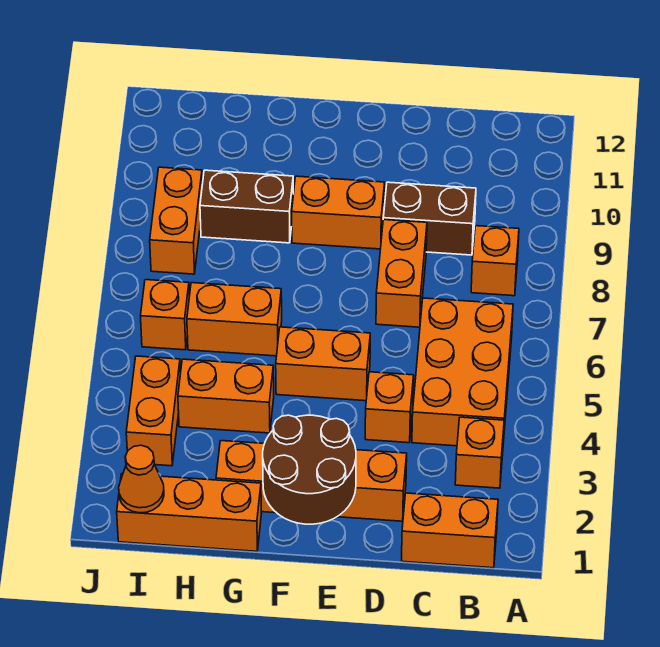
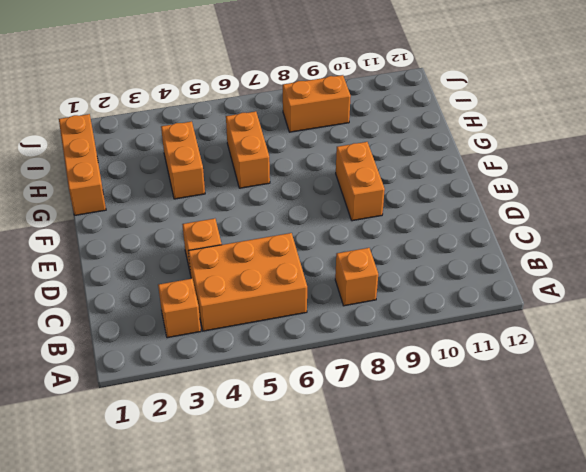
none -> orange brick B1:C1 level 1
none -> brown brick C9:D9 level 1
none -> orange brick D2:G2 level 1

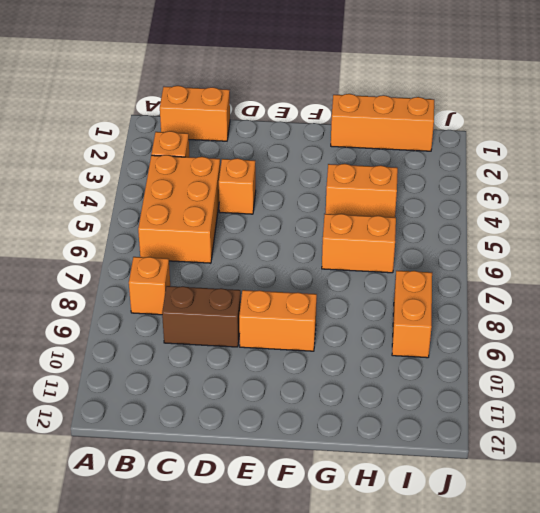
none -> orange brick D2:G2 level 1
none -> orange brick D7:D8 level 1
none -> orange brick E5:F5 level 1

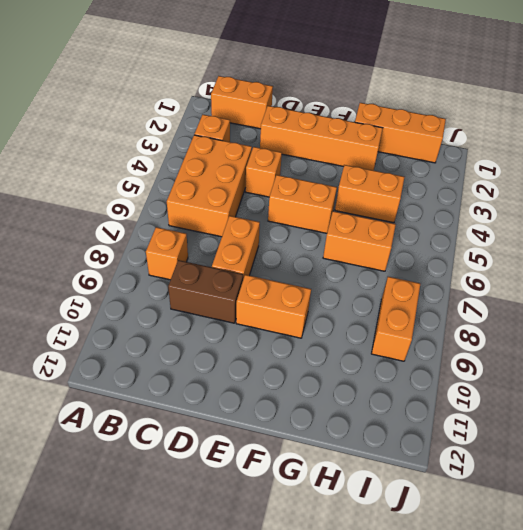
none -> brown brick G9:H9 level 1
none -> orange brick I3:I4 level 1
none -> orange brick I6 level 1

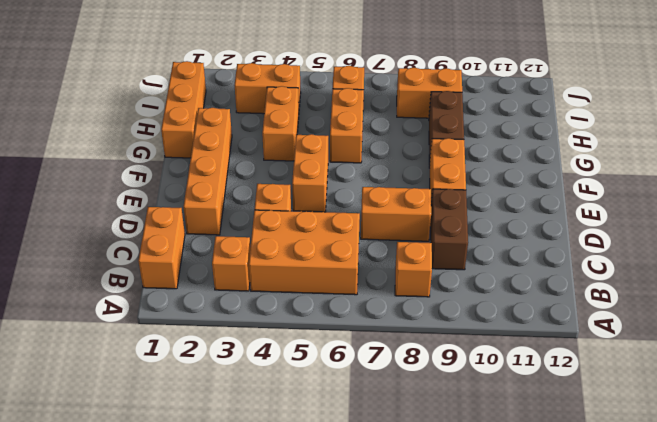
none -> brown round brick E1:F2 level 2
none -> orange cone I1 level 2

